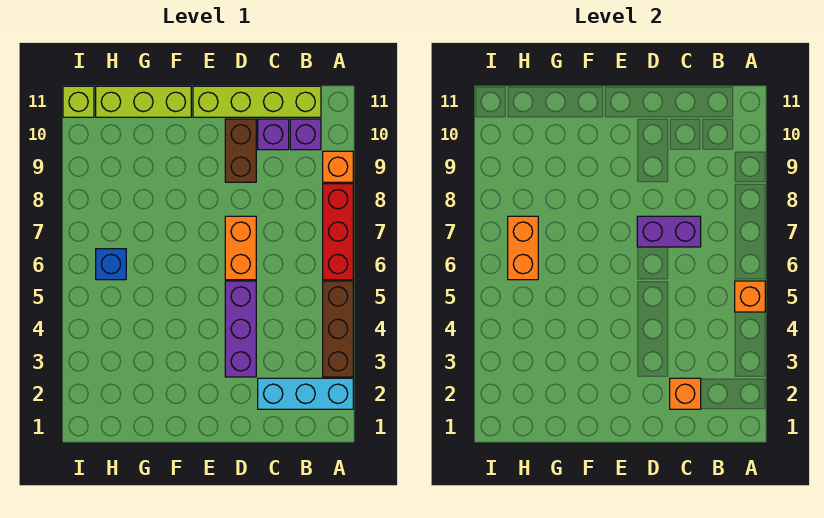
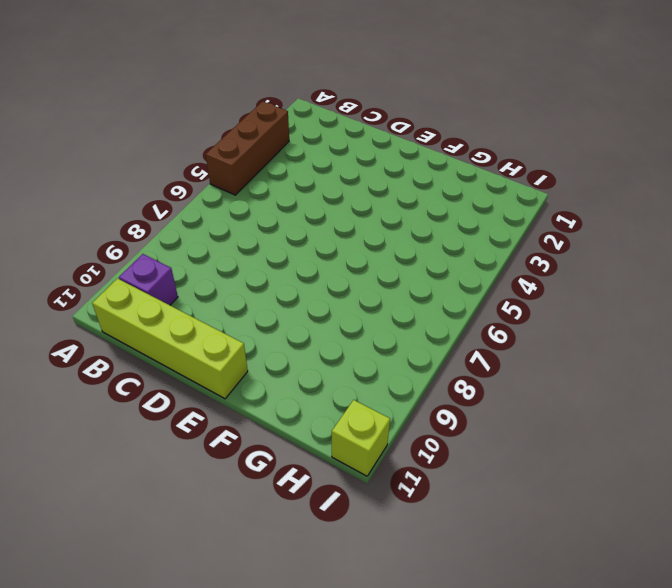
none -> cyan brick A2:C2 level 1
none -> red brick A6:A8 level 1
none -> orange brick A9 level 1

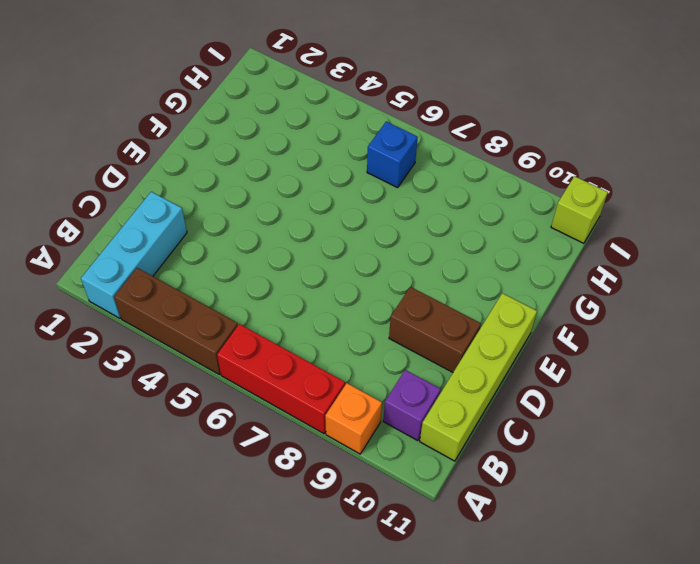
none -> purple brick C10 level 1
none -> purple brick D3:D5 level 1
none -> orange brick D6:D7 level 1

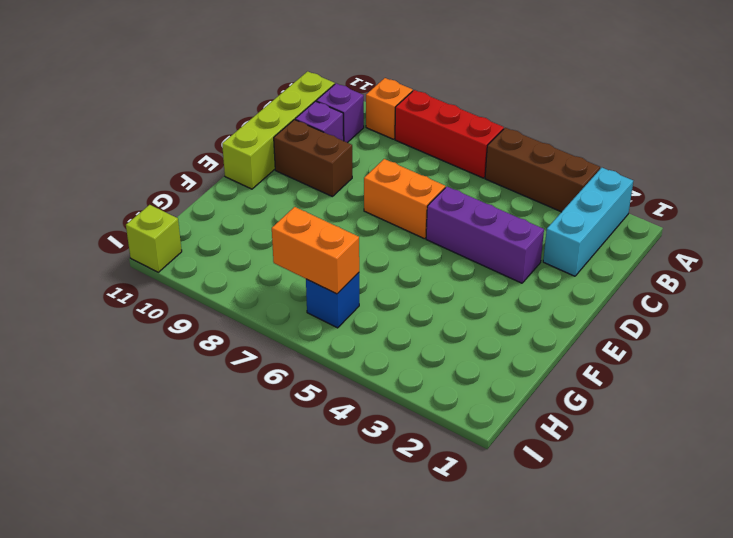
none -> lime brick F11:H11 level 1
none -> orange brick A5 level 2
none -> orange brick C2 level 2

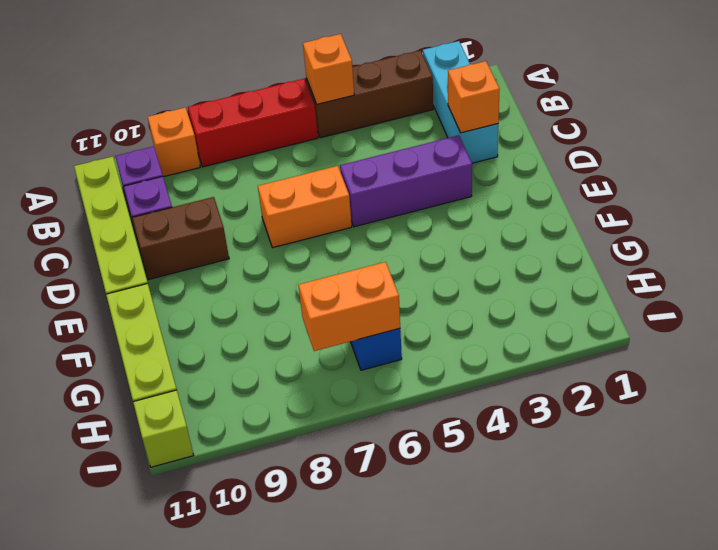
none -> purple brick C7:D7 level 2

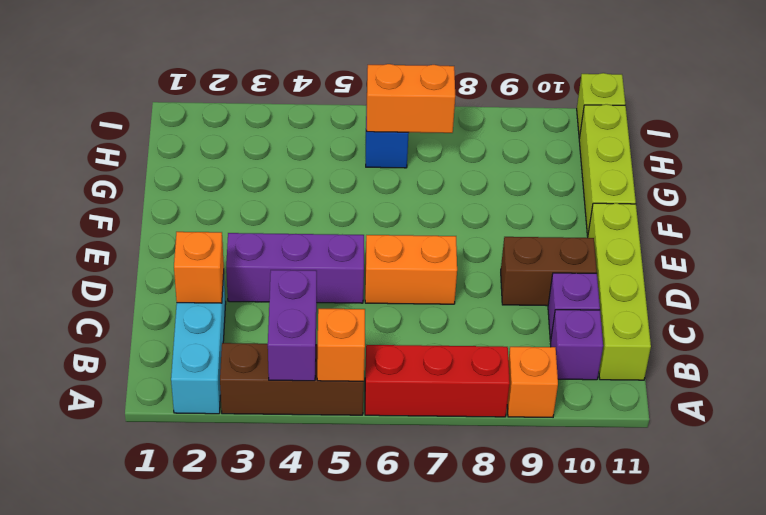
purple brick A4:B4 level 2 -> purple brick C7:D7 level 2

